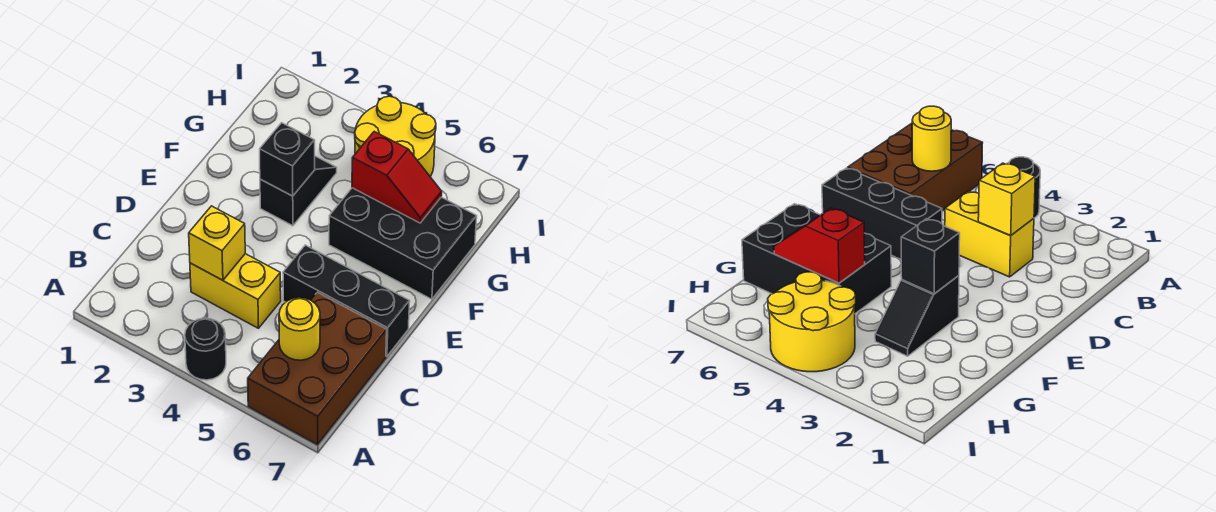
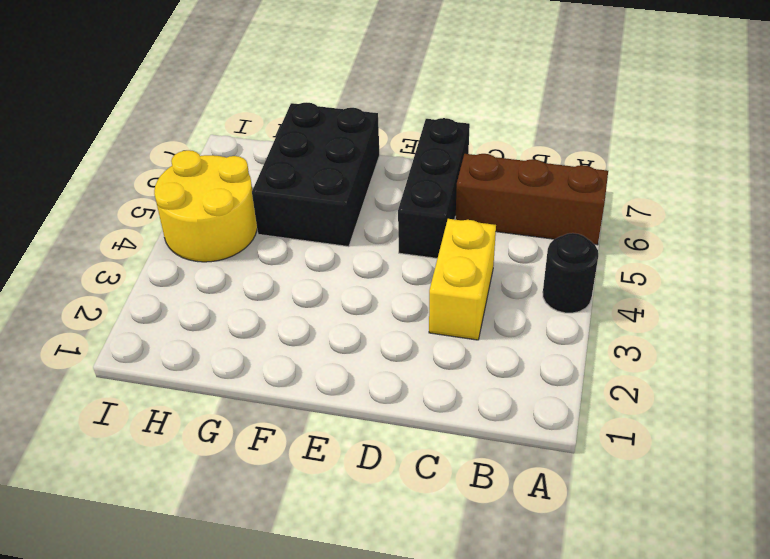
brown brick A6:C6 level 1 -> brown brick A6:C7 level 1
none -> black slope F3:G3 level 1 top F
none -> yellow round brick B6 level 2

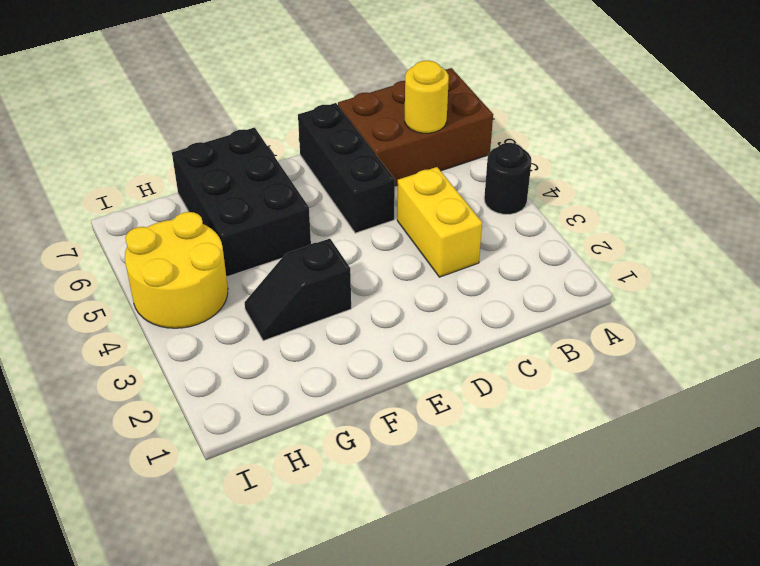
none -> yellow brick C3 level 2
none -> black brick F3 level 2

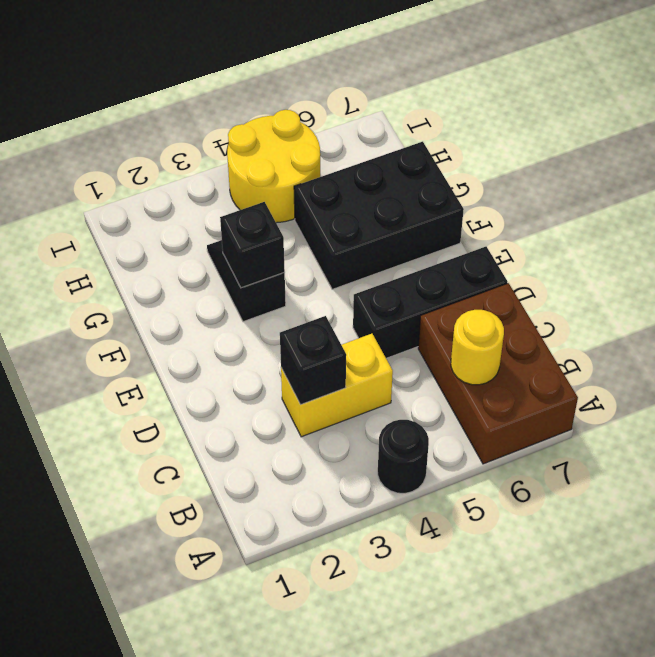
black brick C3 level 2 -> yellow brick C3 level 2
none -> red slope G5:G6 level 2 top 5

